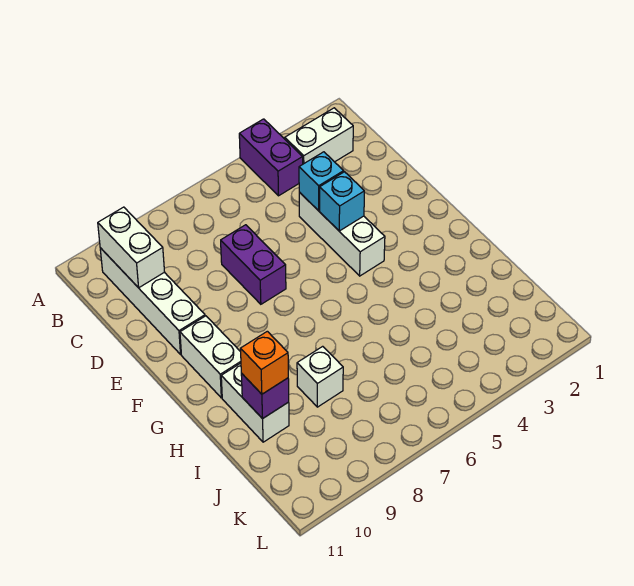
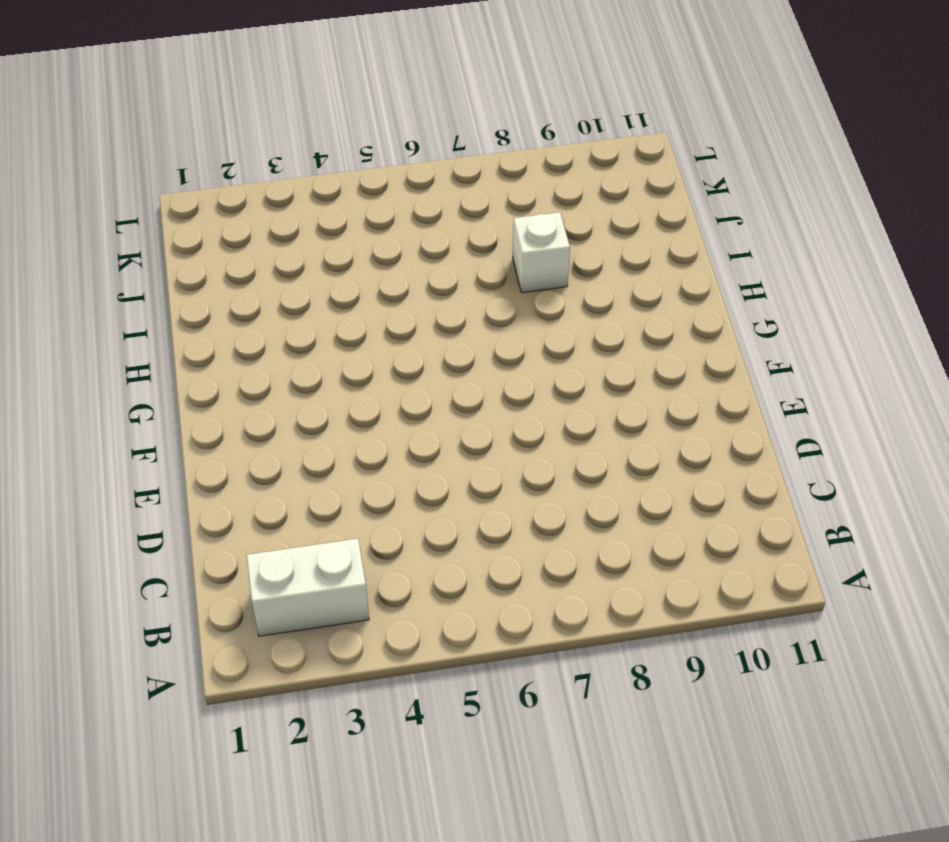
none -> purple brick A4:B4 level 1
none -> white brick B10:E10 level 1
none -> white brick D4:F4 level 1

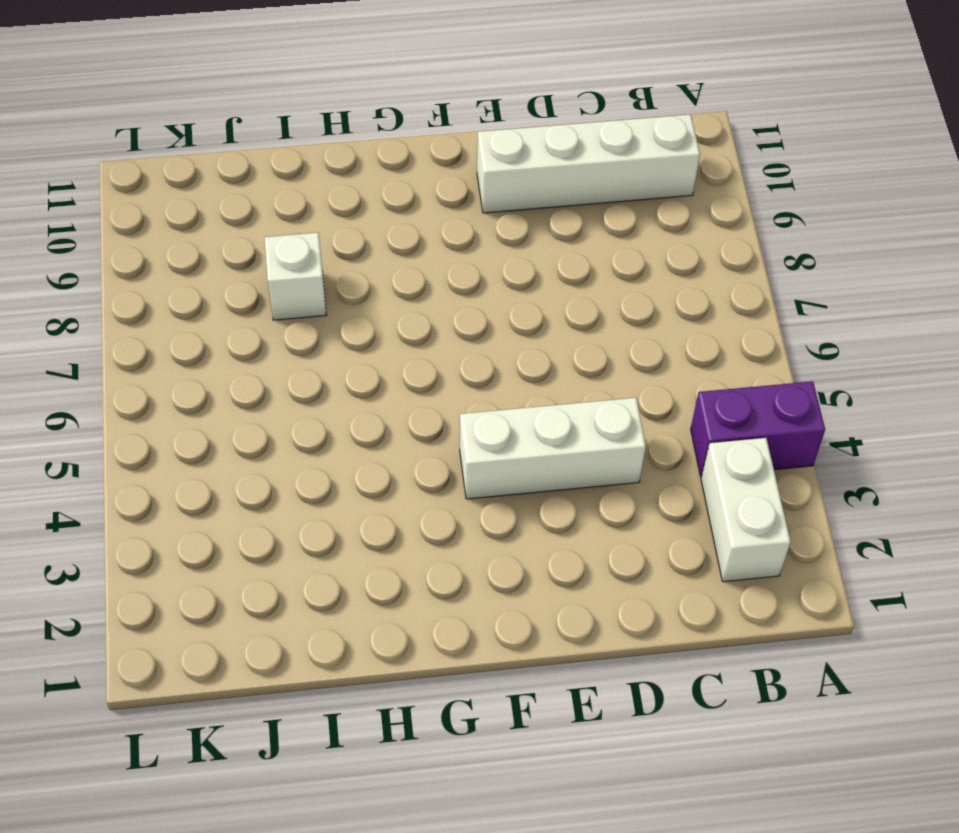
none -> purple brick D7:E7 level 1
none -> white brick F10:G10 level 1
none -> white brick H10:I10 level 1

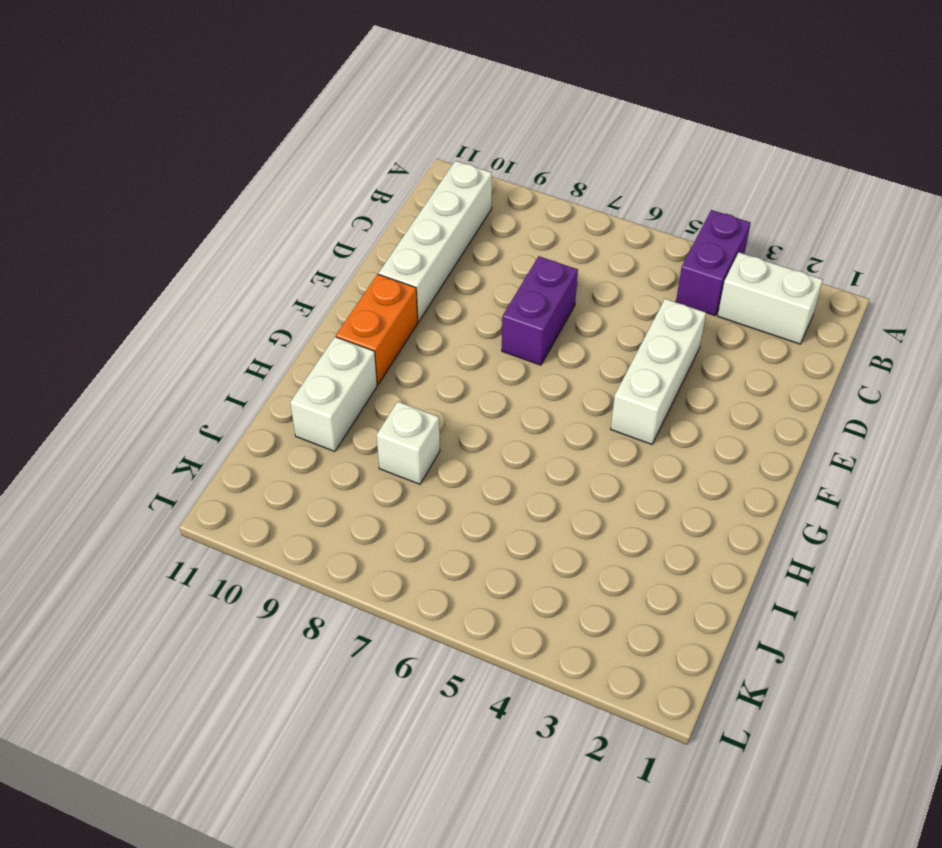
orange brick F10:G10 level 1 -> white brick F10:G10 level 1
none -> white brick B10:C10 level 2
none -> cyan brick D4 level 2
none -> cyan brick E4 level 2

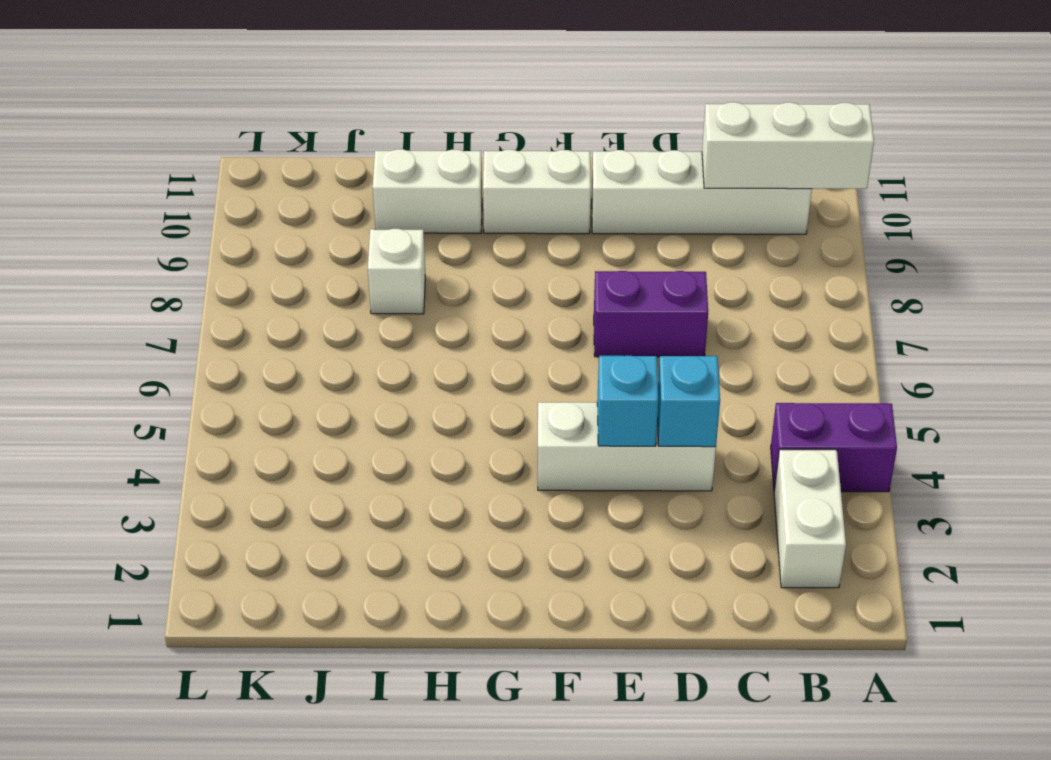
white brick A10:C10 level 2 -> white brick B10:C10 level 2
none -> purple brick I10 level 2
none -> orange brick I10 level 3

